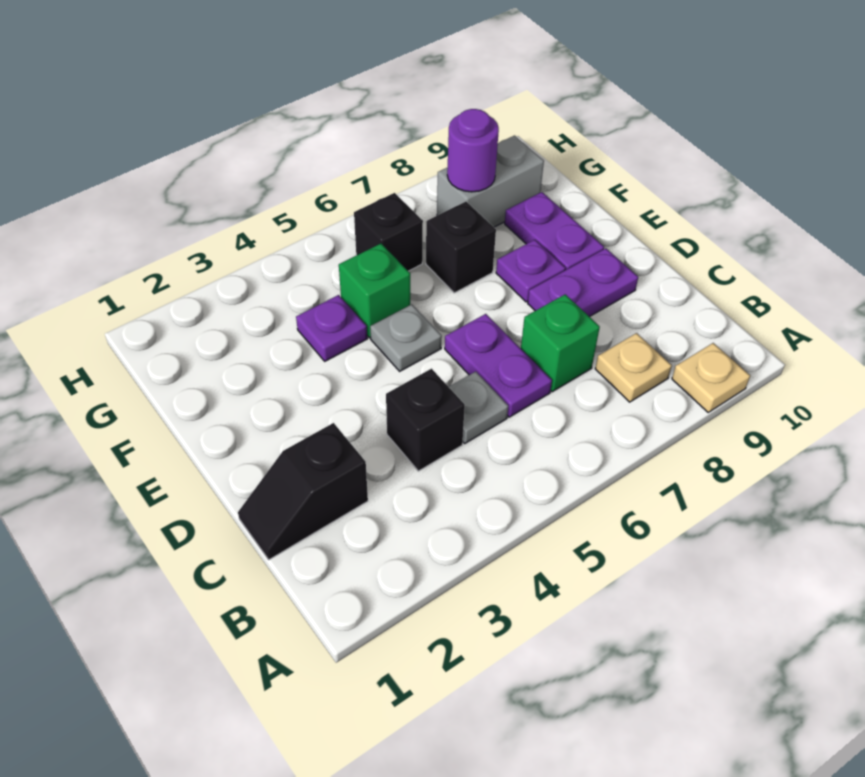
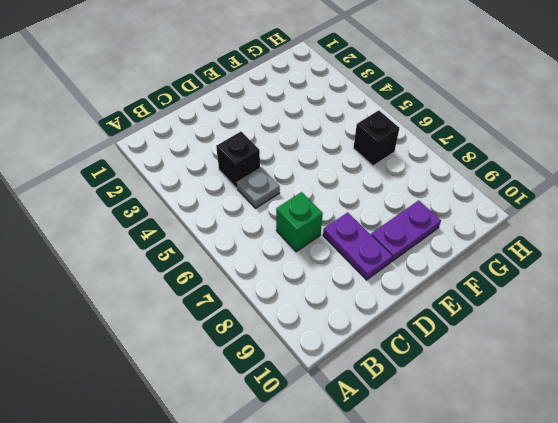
none -> tan plate A9 level 1
none -> tan plate B8 level 1
none -> black slope C1:C2 level 1 top 2

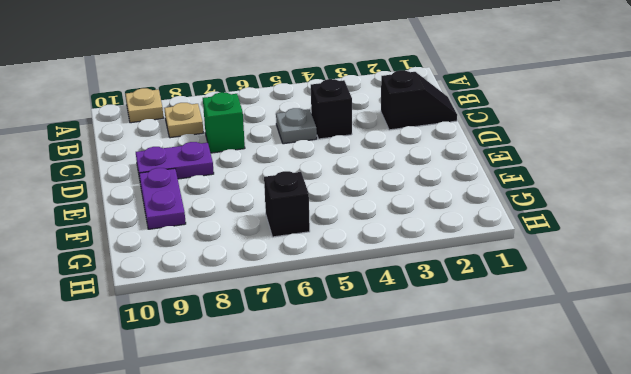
none -> purple plate C6:D6 level 1
none -> grey plate E5 level 1
none -> purple plate E8 level 1

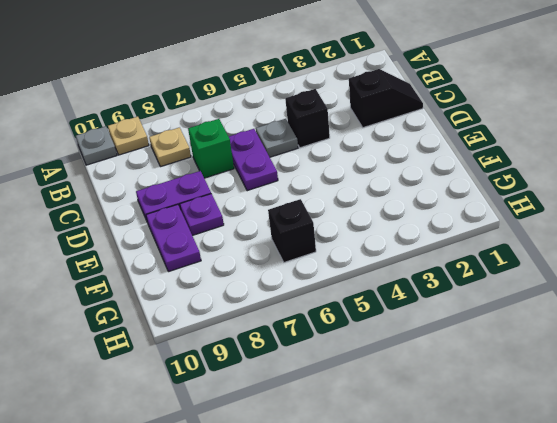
grey plate A10 level 1 -> grey plate E5 level 1
none -> purple plate F4 level 1
none -> green brick F5 level 1
none -> black brick F7 level 1

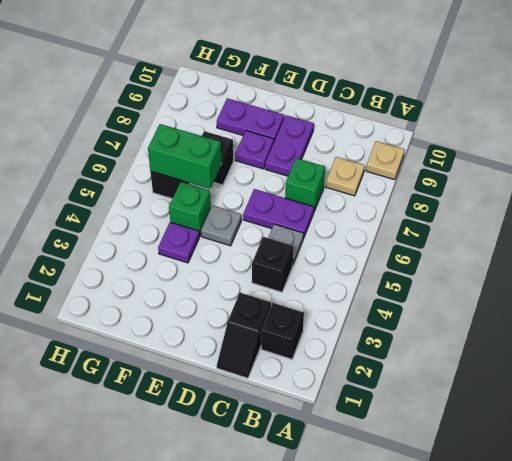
black brick B2 level 1 -> none
green brick F6:G6 level 2 -> none
none -> grey brick G8:G9 level 1
none -> purple round brick G8 level 2

